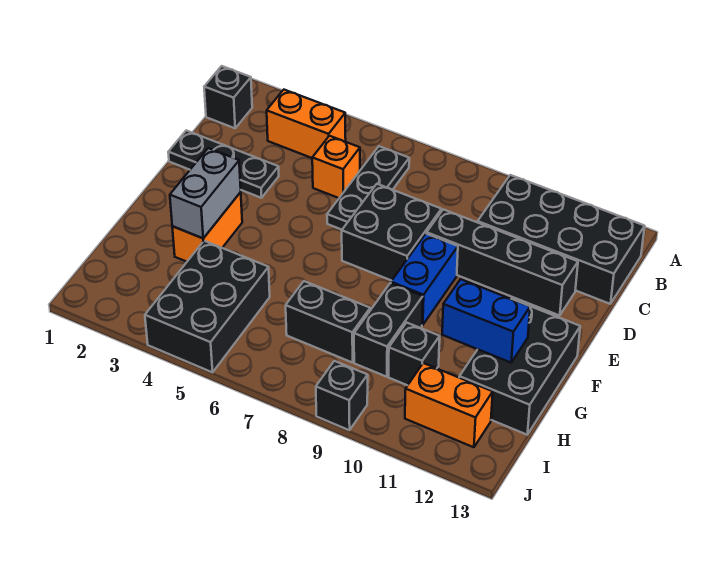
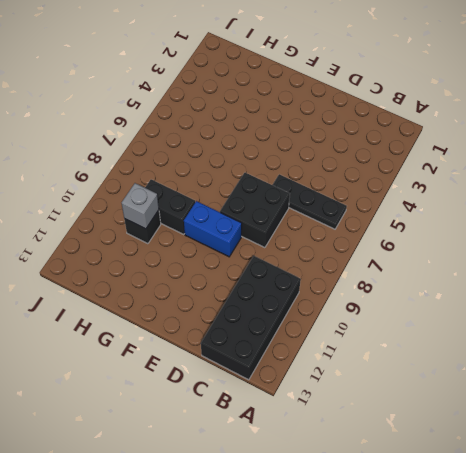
grey brick H10 level 2 -> none
none -> black brick B1 level 1
none -> orange brick B3:B4 level 1
none -> orange brick C5 level 1

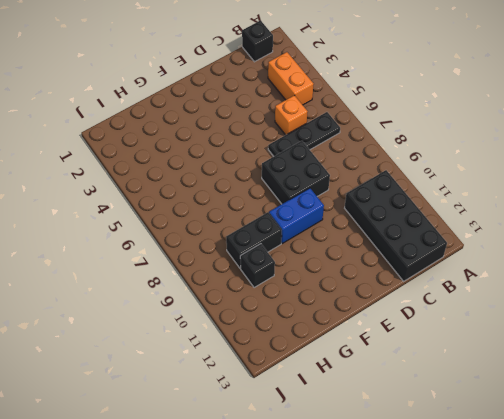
none -> black plate D1:D3 level 1
none -> black brick D9:D12 level 1
none -> orange brick F3:G3 level 1

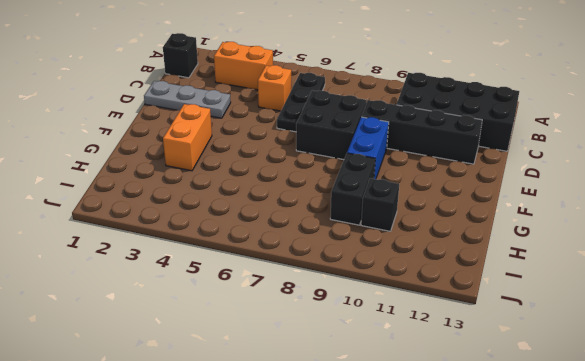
grey plate D1:D3 level 1 -> black plate D1:D3 level 1
none -> black brick F12:H13 level 1
none -> black brick H4:J5 level 1
none -> black brick H7:H8 level 1

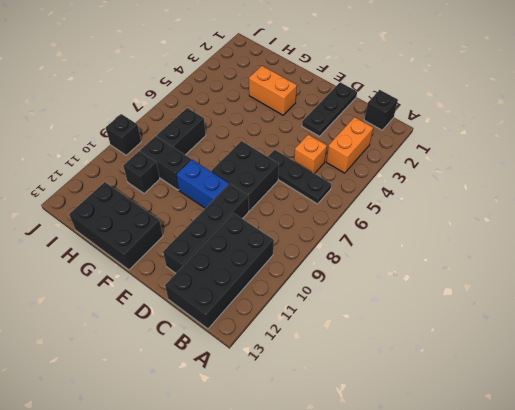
none -> black brick H4:J5 level 1
none -> orange brick I11:I12 level 1
none -> grey brick F3:G3 level 2

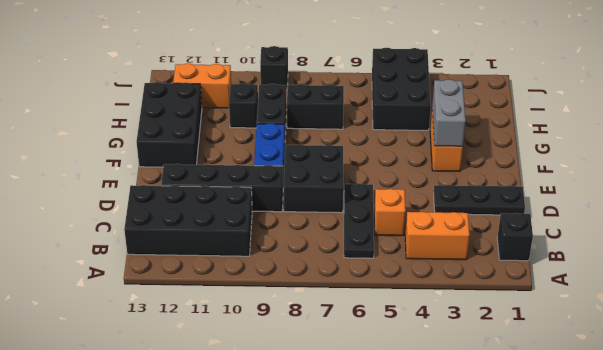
none -> blue brick G11:G12 level 2

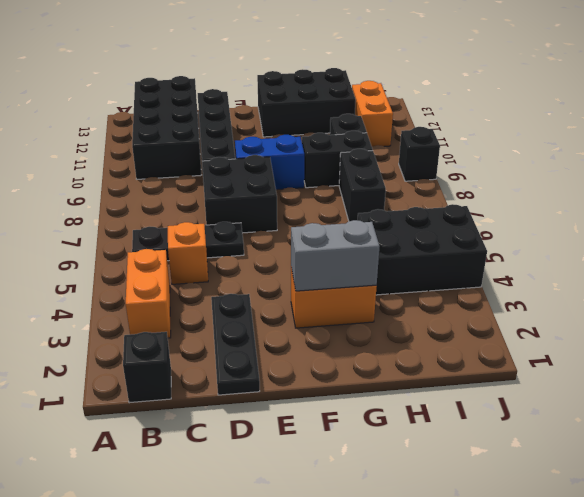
none -> blue brick G11:G12 level 2

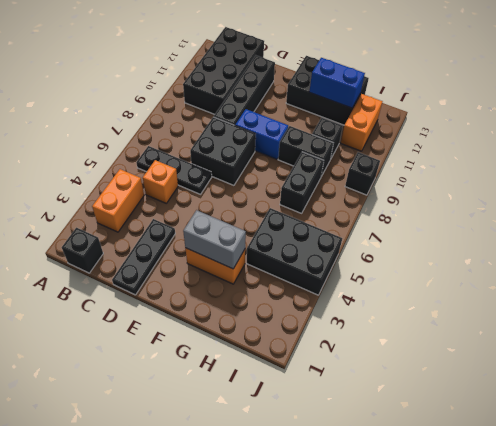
blue brick G12:H12 level 2 -> blue brick G11:G12 level 2

